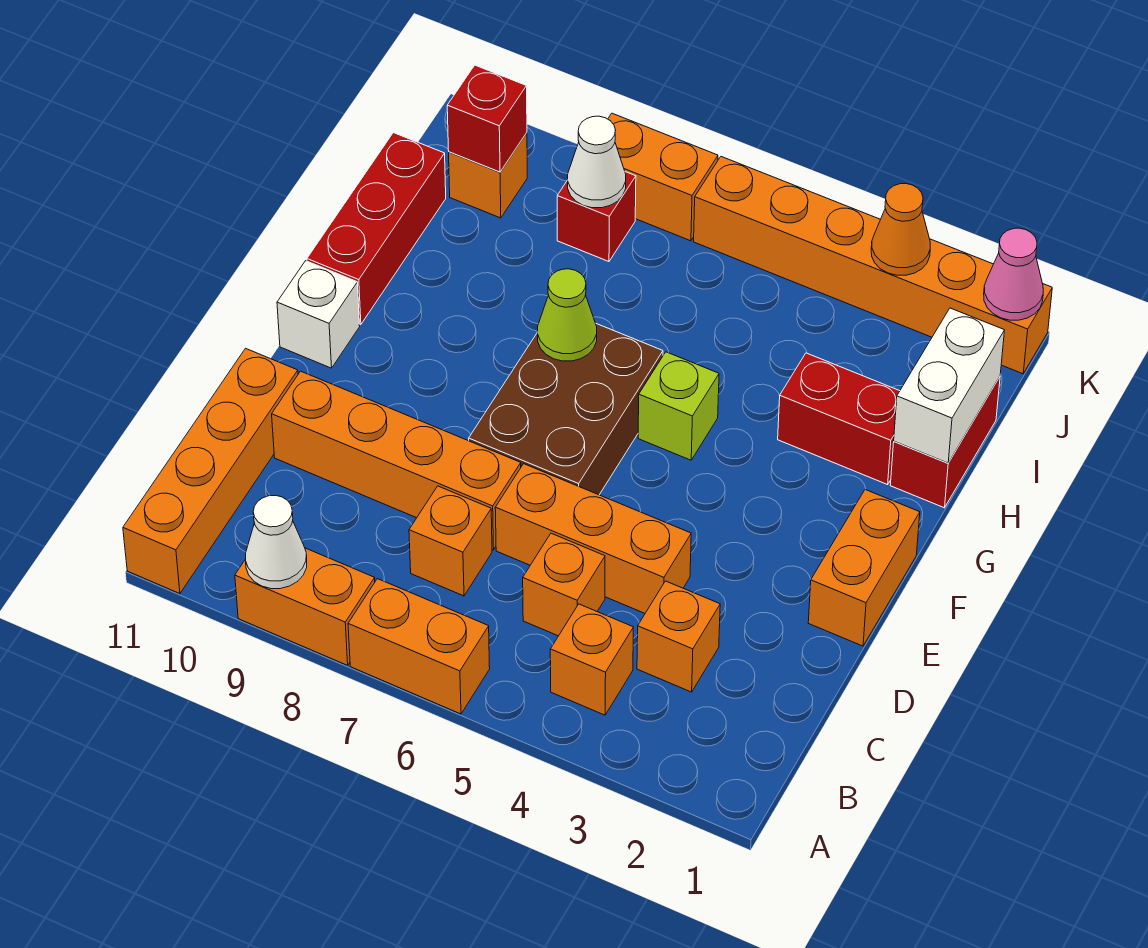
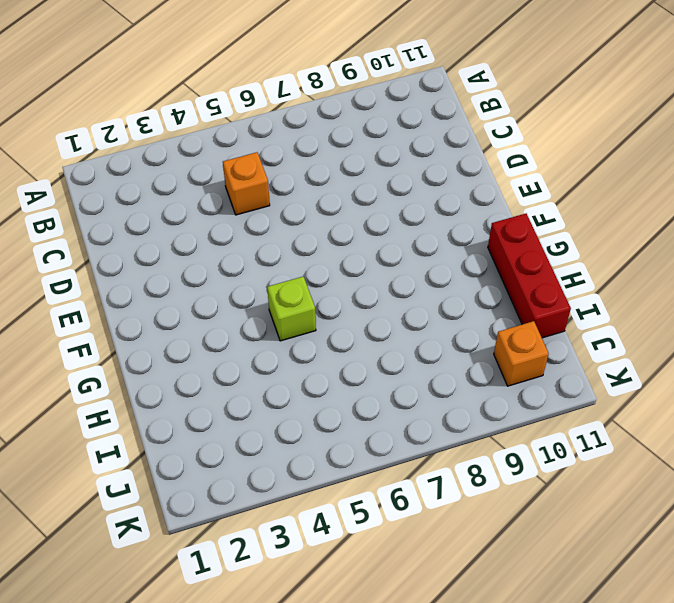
none -> orange brick A6:A7 level 1
none -> orange brick A8:A9 level 1
none -> orange brick A11:D11 level 1

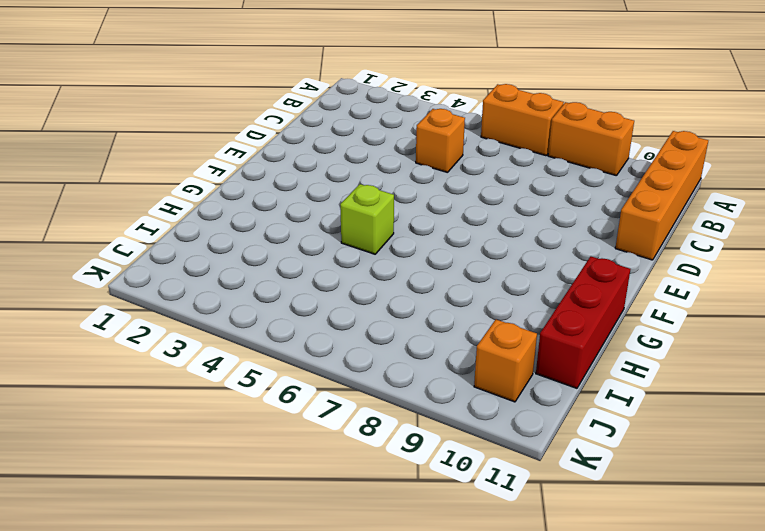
none -> orange brick B4 level 1
none -> orange brick C3 level 1
none -> orange brick C7 level 1

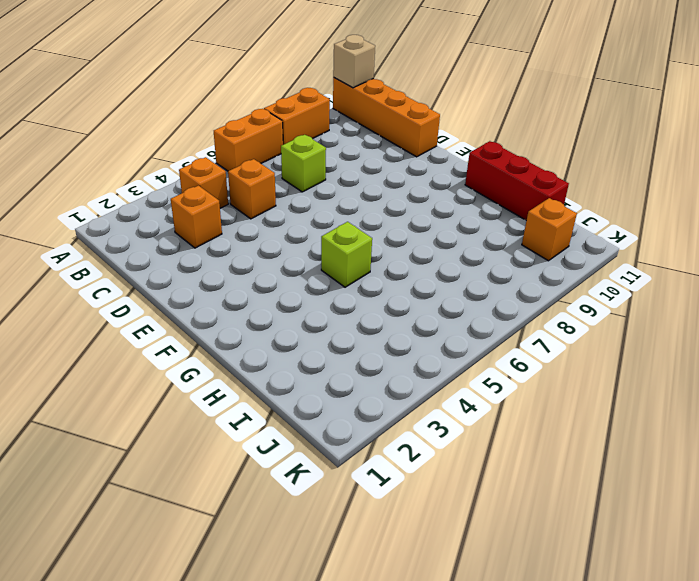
tan brick A11 level 2 -> none
lime brick C7 level 1 -> orange brick C7 level 1
none -> orange brick D4:D6 level 1
none -> orange brick D7:D10 level 1
none -> orange brick E1:F1 level 1

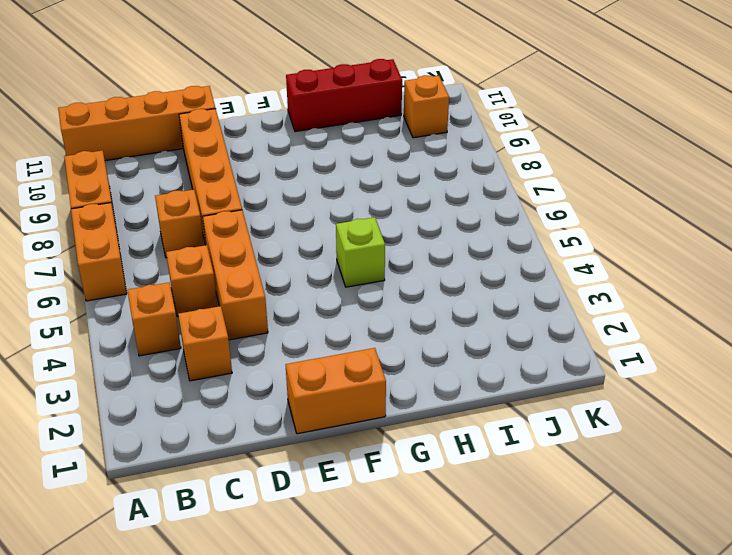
none -> brown brick E6:G7 level 1
none -> white brick F11 level 1
none -> red brick H1:I1 level 1

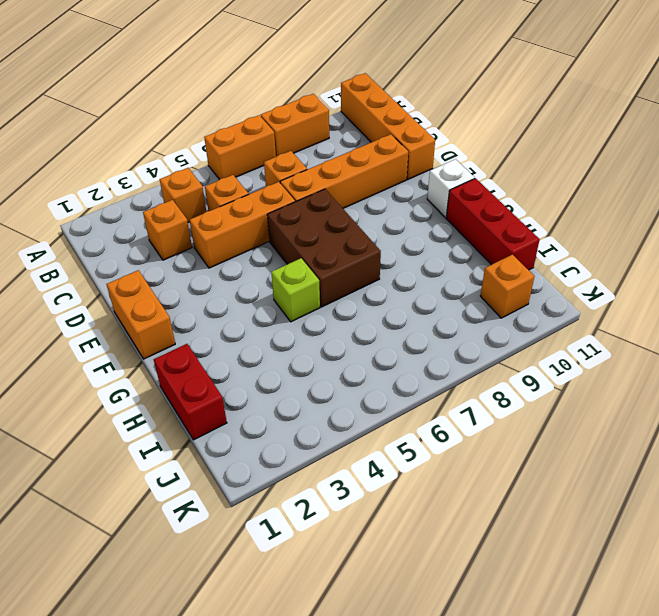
none -> red brick H2:H3 level 1
none -> red brick J8 level 1
none -> orange brick K1:K6 level 1

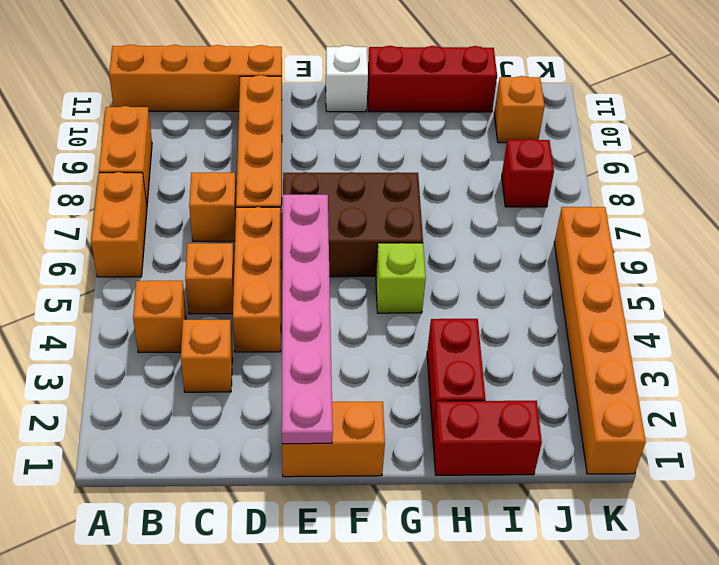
pink plate E1:E6 level 2 -> none
none -> orange brick K7:K8 level 1
none -> white cone A9 level 2
none -> lime cone G7 level 2

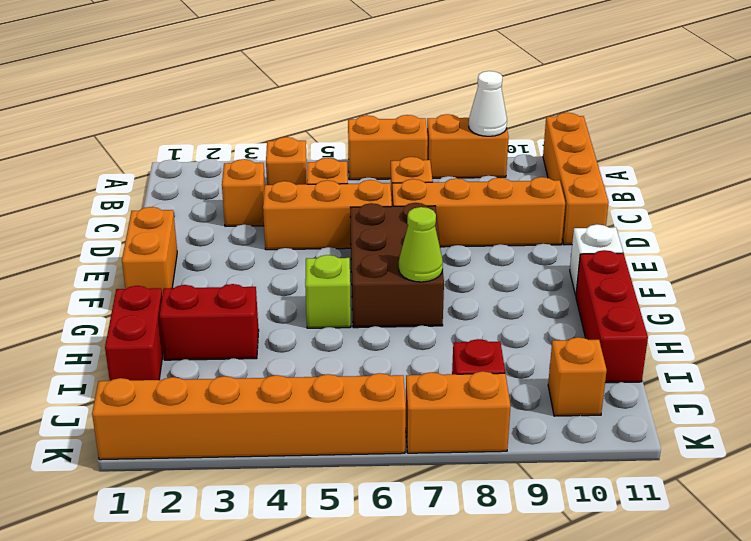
none -> white brick H1:I1 level 2
none -> white cone J8 level 2
none -> red brick J10 level 2

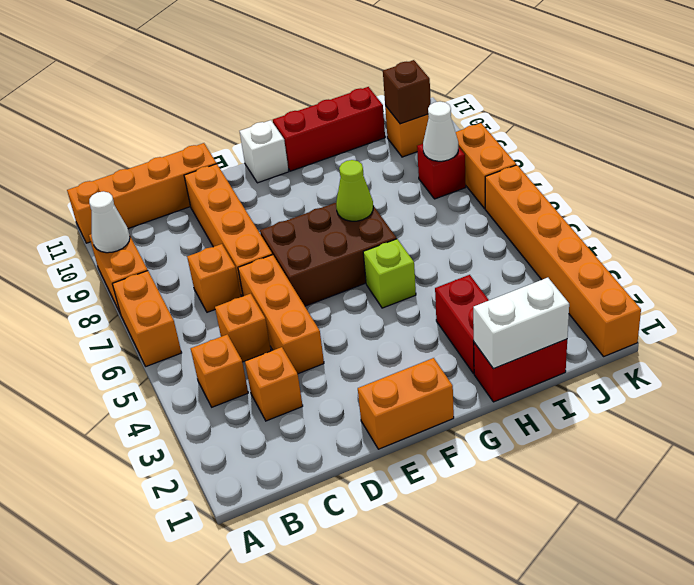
brown brick J10 level 2 -> red brick J10 level 2
none -> pink cone K1 level 2
none -> orange cone K3 level 2

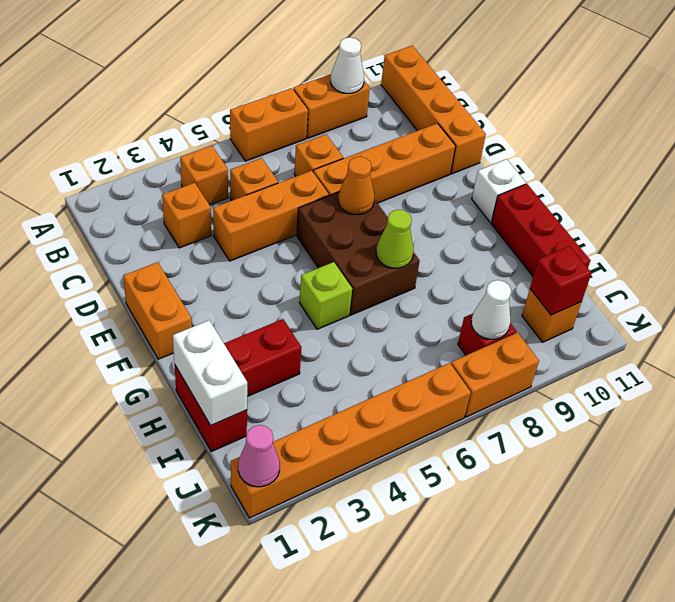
orange cone E7 level 2 -> orange cone K3 level 2

